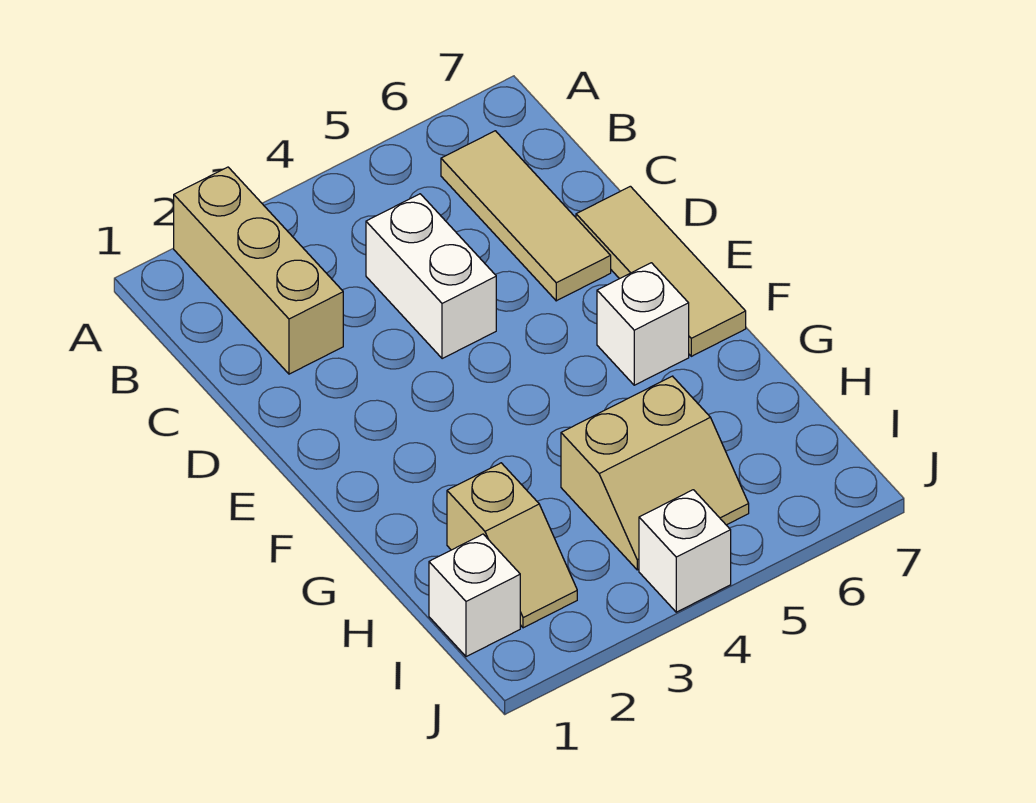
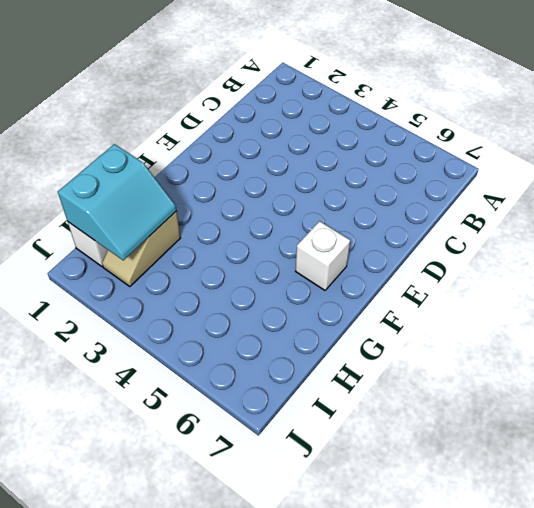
cyan slope H1:I2 level 2 top 1 -> none
none -> tan brick A2:C2 level 1
none -> tan tile B6:D6 level 1

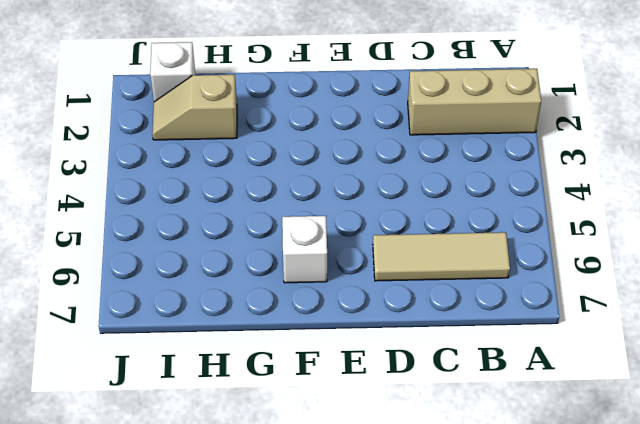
none -> white brick C4:D4 level 1
none -> tan tile D7:F7 level 1

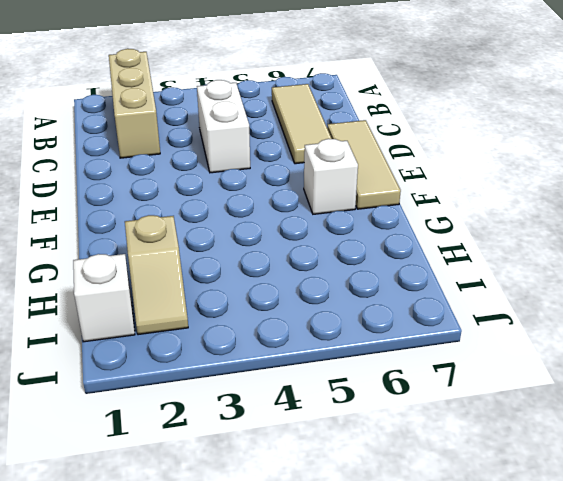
none -> tan slope H4:I5 level 1 top H
none -> white brick J4 level 1

